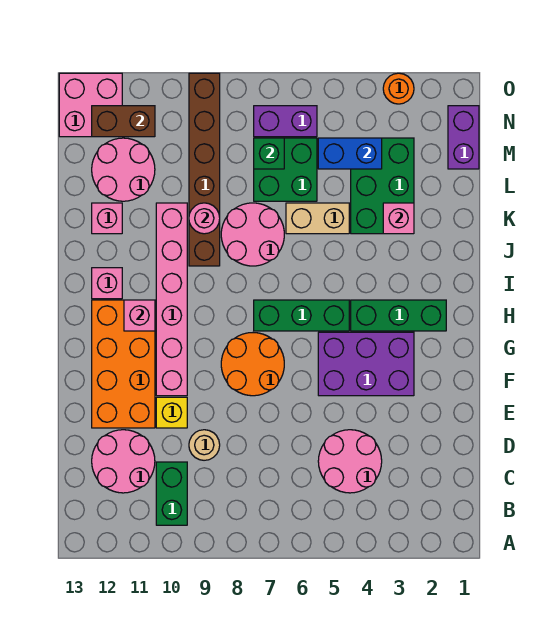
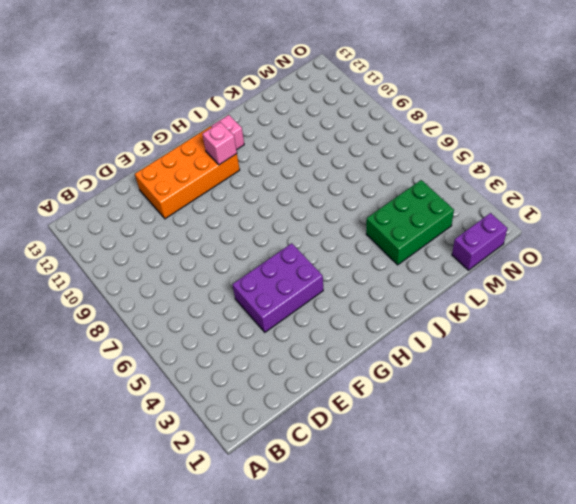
purple brick E4:G5 level 1 -> purple brick F3:G5 level 1
none -> green brick B10:C10 level 1
none -> pink round brick C4:D5 level 1
none -> pink round brick C11:D12 level 1

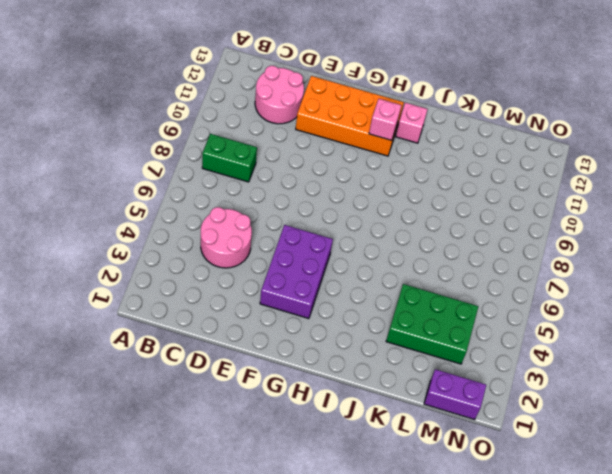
green brick B8:C8 level 1 -> green brick B10:C10 level 1
none -> tan round brick D9 level 1
none -> yellow brick E10 level 1
none -> orange round brick F7:G8 level 1

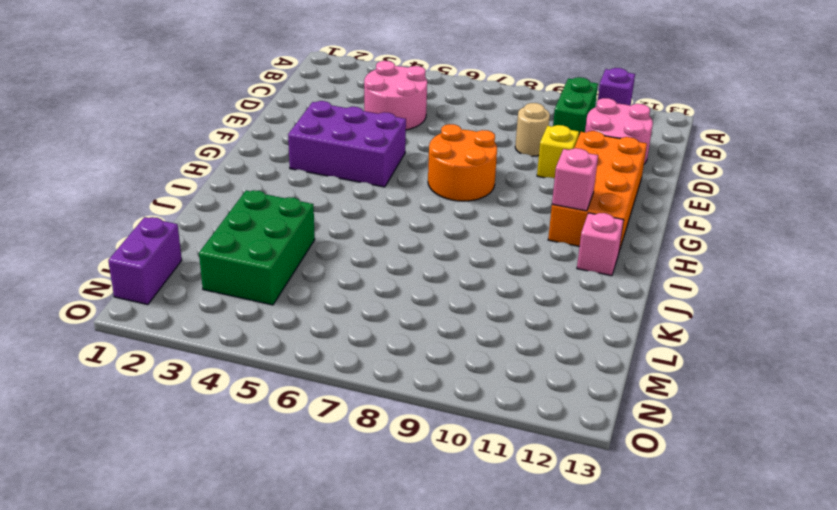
purple brick A11 level 1 -> none
none -> pink brick F10:K10 level 1
none -> green brick H2:H4 level 1
none -> green brick H5:H7 level 1

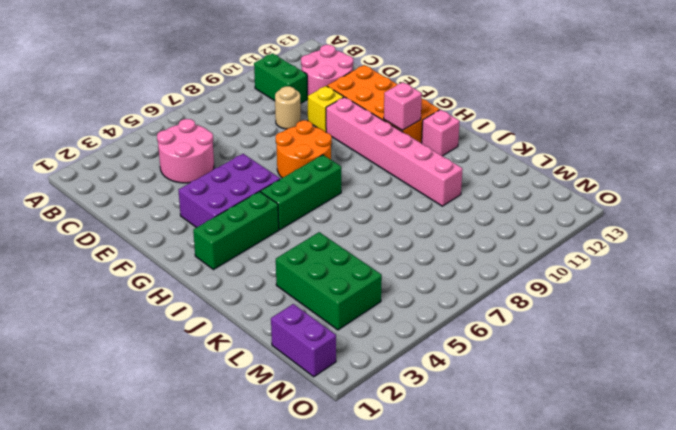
none -> pink round brick J7:K8 level 1
none -> brown brick J9:O9 level 1
none -> tan brick K5:K6 level 1

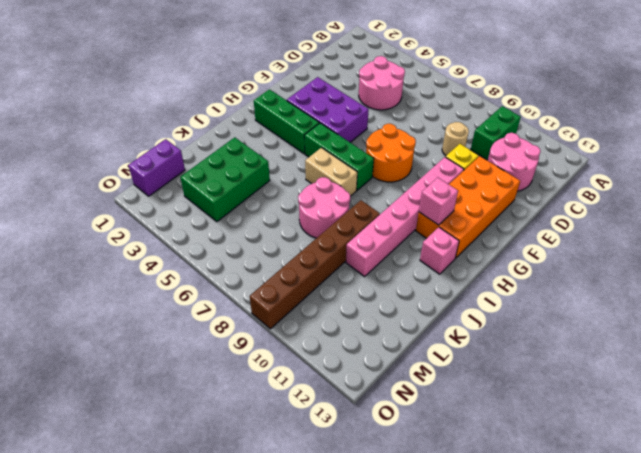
tan brick I6:I7 level 1 -> tan brick K5:K6 level 1
none -> pink brick K12 level 1
none -> green brick L6:M7 level 1
none -> pink round brick L11:M12 level 1

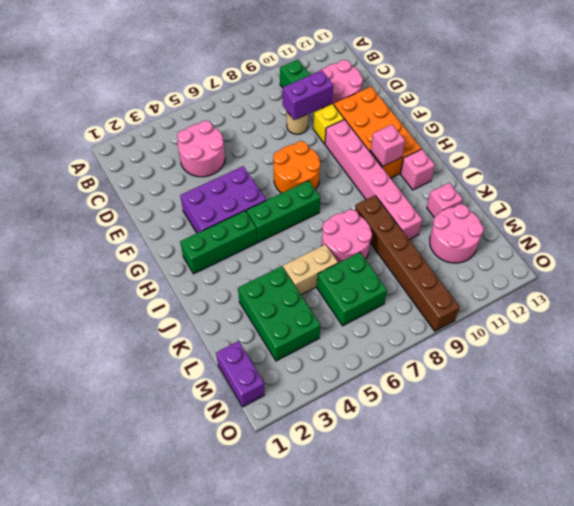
purple brick D9:D10 level 2 -> purple brick N6:N7 level 1
none -> pink brick N12:O13 level 1
none -> orange round brick O3 level 1
none -> pink brick K3 level 2

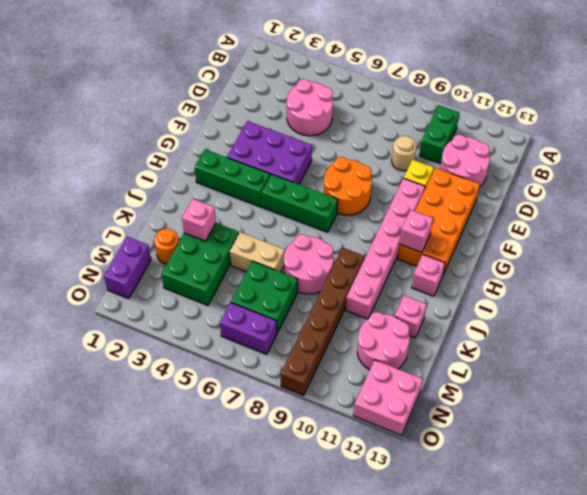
orange round brick L2 level 1 -> orange round brick O3 level 1
none -> pink round brick K9 level 2
none -> blue brick M4:M5 level 2
none -> green brick M7 level 2

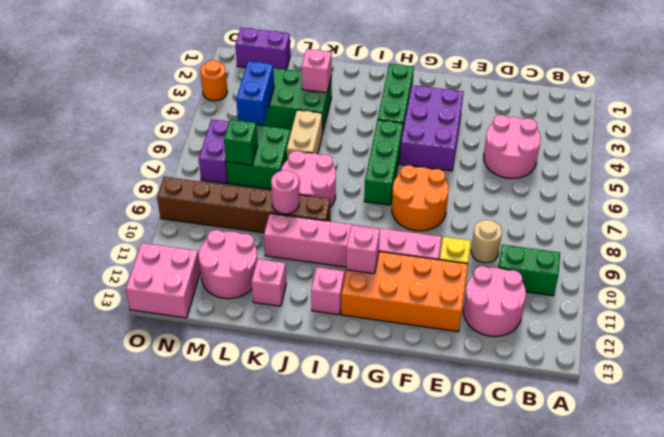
none -> brown brick N11:N12 level 2

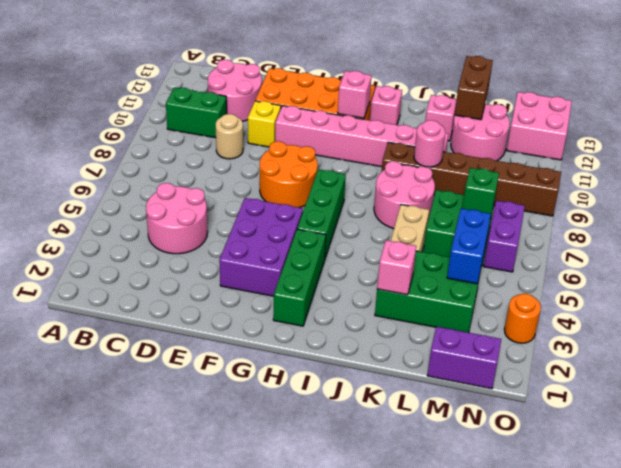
brown brick L12:L13 level 2 -> brown brick N11:N12 level 2

